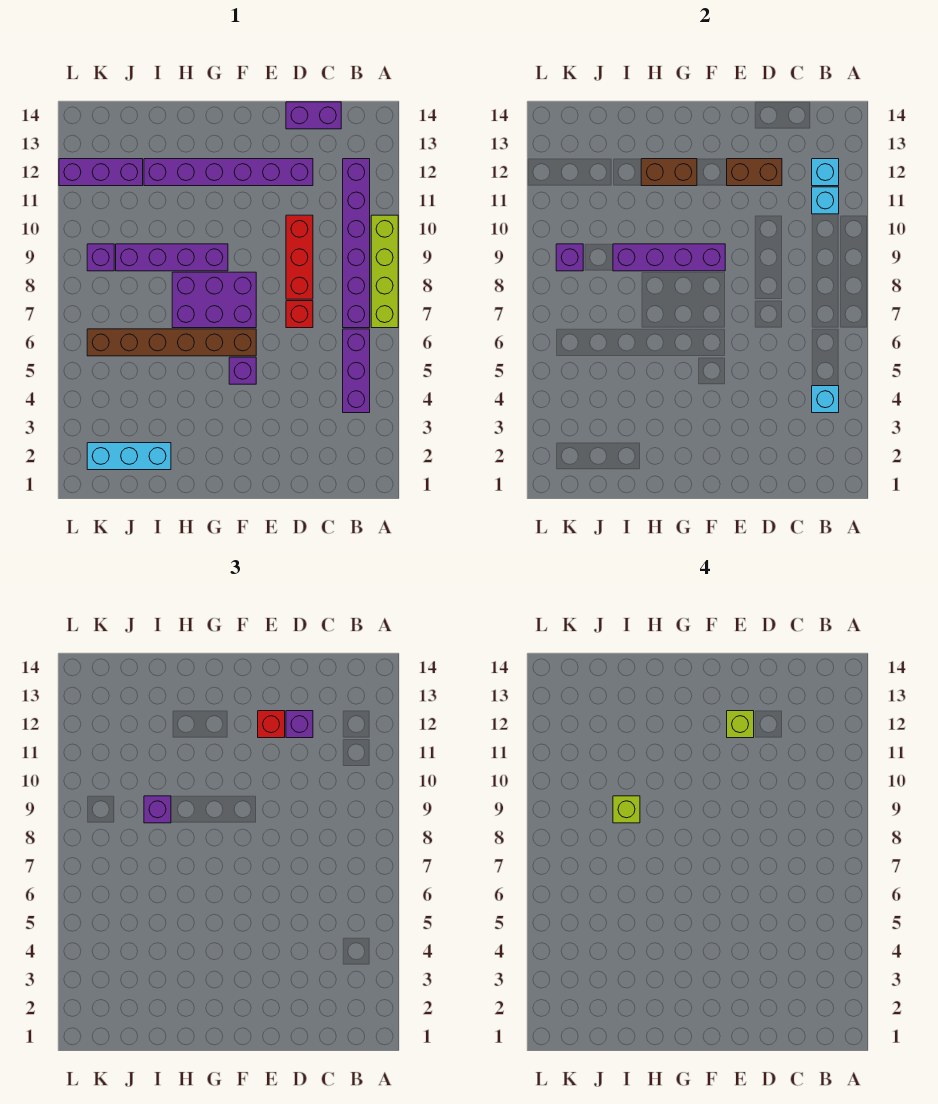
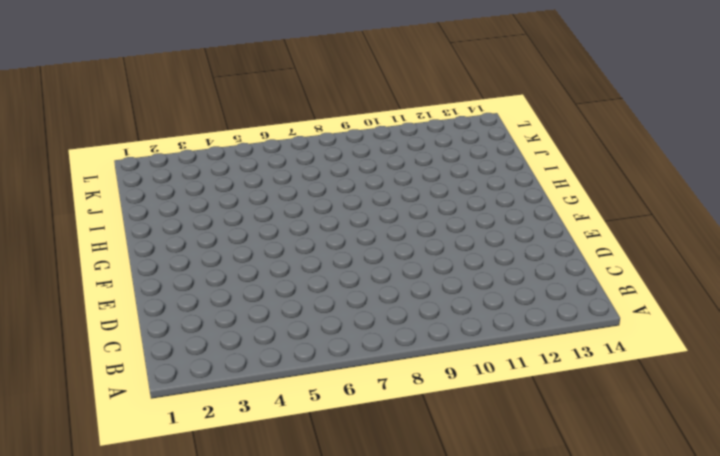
none -> lime brick A7:A10 level 1
none -> purple brick B4:B6 level 1
none -> purple brick B7:B12 level 1

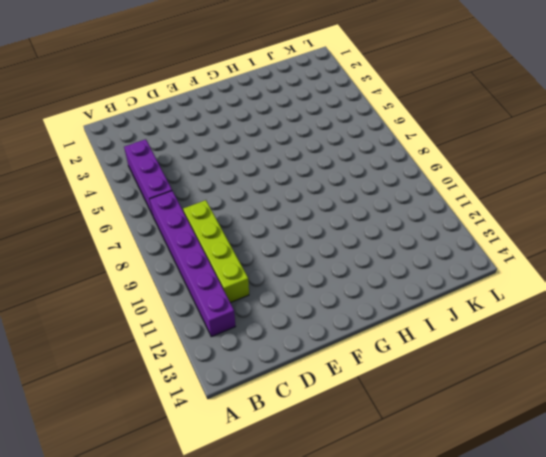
lime brick C8:C11 level 1 -> lime brick A7:A10 level 1
none -> purple brick C14:D14 level 1
none -> red brick D7 level 1
none -> red brick D8:D10 level 1

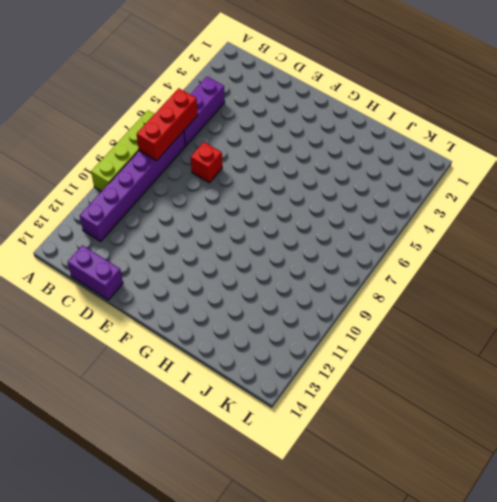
red brick B6:B8 level 2 -> red brick D8:D10 level 1
none -> purple brick D12:I12 level 1
none -> purple brick F5 level 1
none -> brown brick F6:K6 level 1

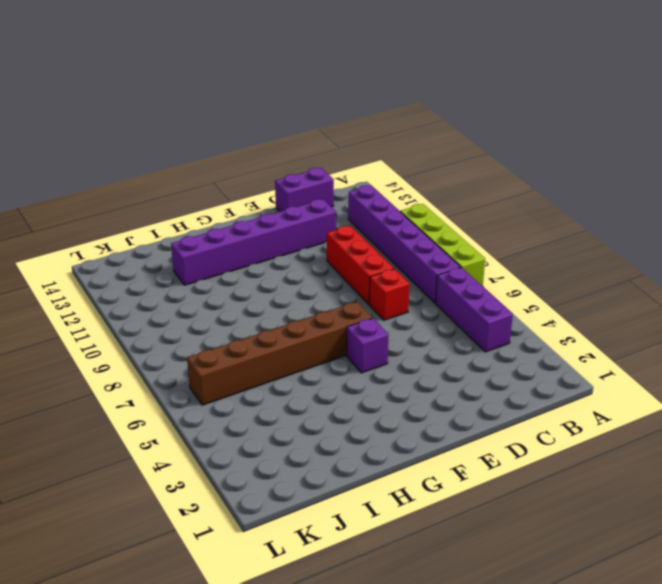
none -> purple brick F7:H8 level 1
none -> purple brick G9:J9 level 1
none -> cyan brick I2:K2 level 1

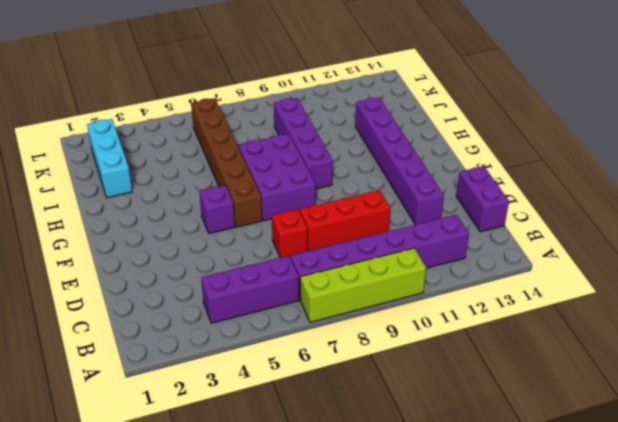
none -> purple brick J12:L12 level 1
none -> purple brick K9 level 1
none -> cyan brick B4 level 2

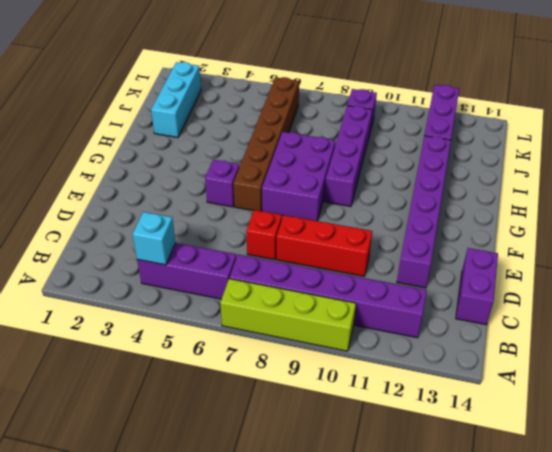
none -> cyan brick B11 level 2
none -> cyan brick B12 level 2
none -> brown brick D12:E12 level 2

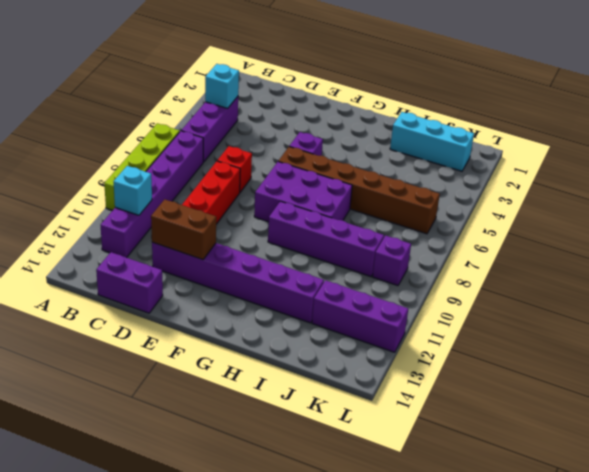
none -> cyan brick B12 level 2
none -> purple brick F9:I9 level 2
none -> brown brick G12:H12 level 2

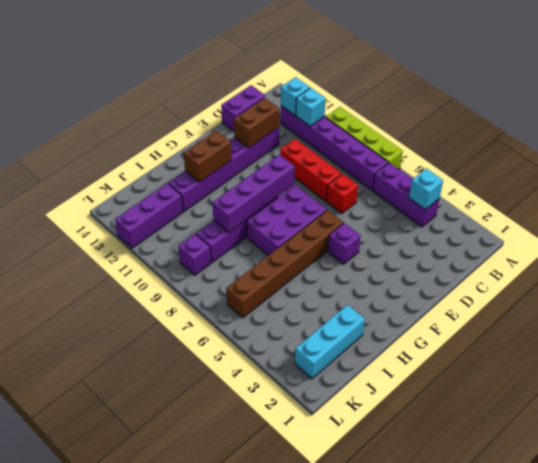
none -> purple brick K9 level 2
none -> purple brick D12 level 3
none -> red brick E12 level 3

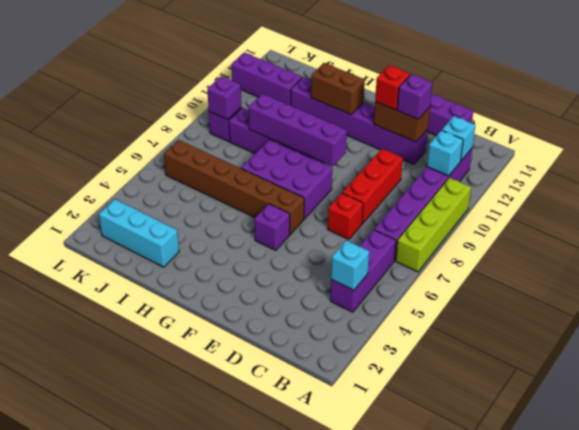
none -> purple brick I9 level 3
none -> lime brick E12 level 4
none -> lime brick I9 level 4

